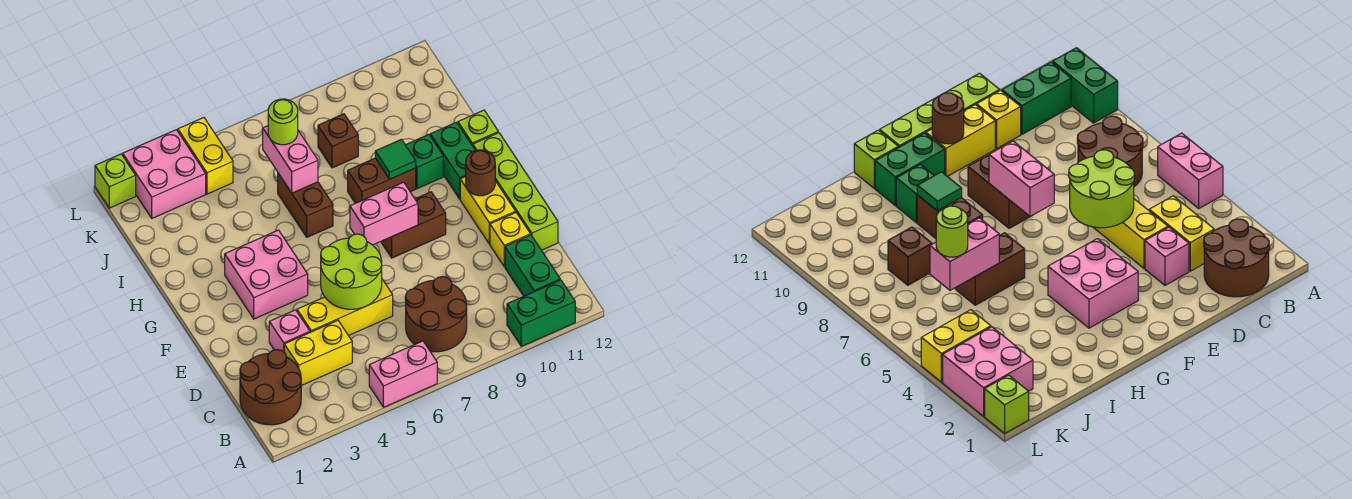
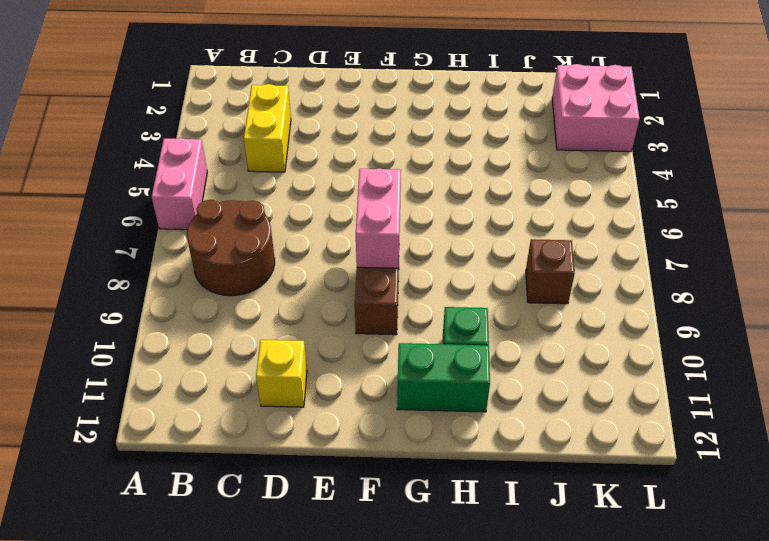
none -> green brick A10:A11 level 1
none -> brown round brick B1:C2 level 1
none -> green brick B11:C11 level 1

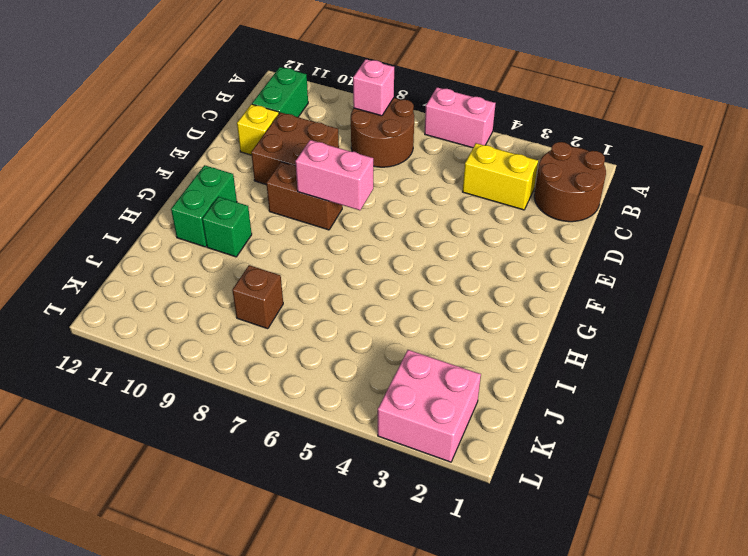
pink brick B8 level 2 -> pink brick D3 level 1
brown brick D9:E10 level 1 -> none
none -> green brick A10:A11 level 1
none -> yellow brick D4:D6 level 1
none -> lime brick D12:G12 level 1

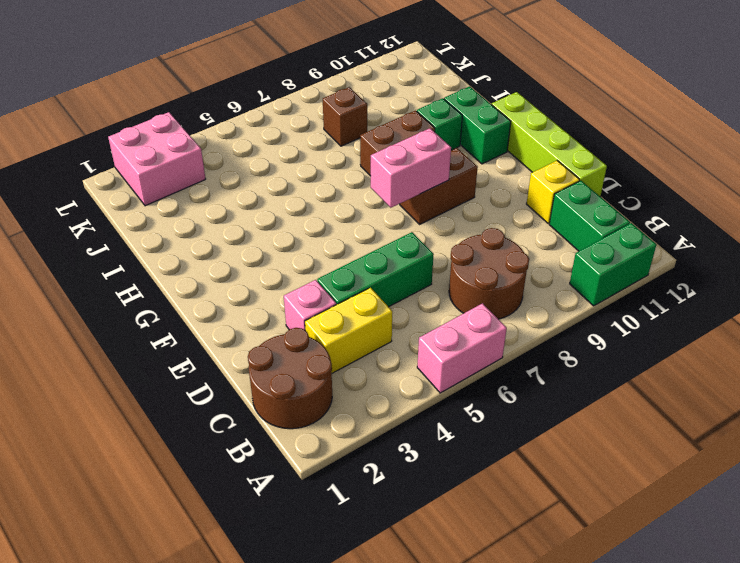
green brick D4:D6 level 1 -> yellow brick D4:D6 level 1
none -> yellow brick E11:F11 level 1
none -> pink brick F3:G4 level 1
none -> brown brick H6:I6 level 1

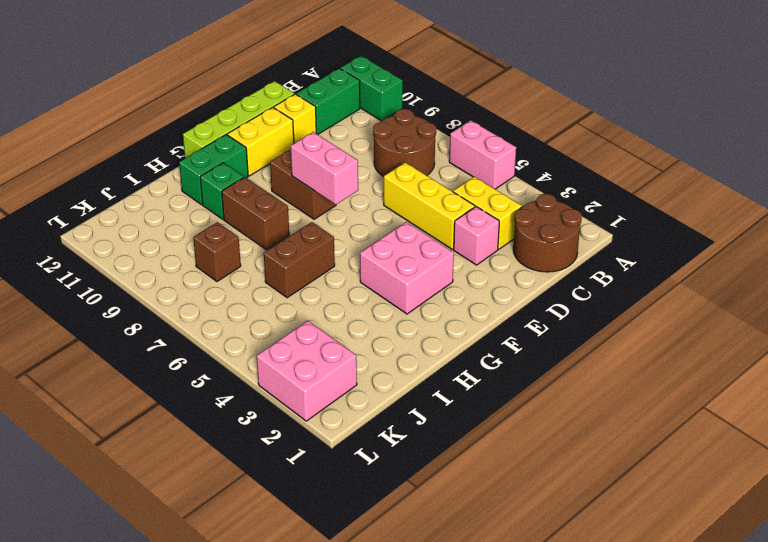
none -> lime brick H12 level 1
none -> yellow brick K4:L4 level 1
none -> lime brick L1 level 1

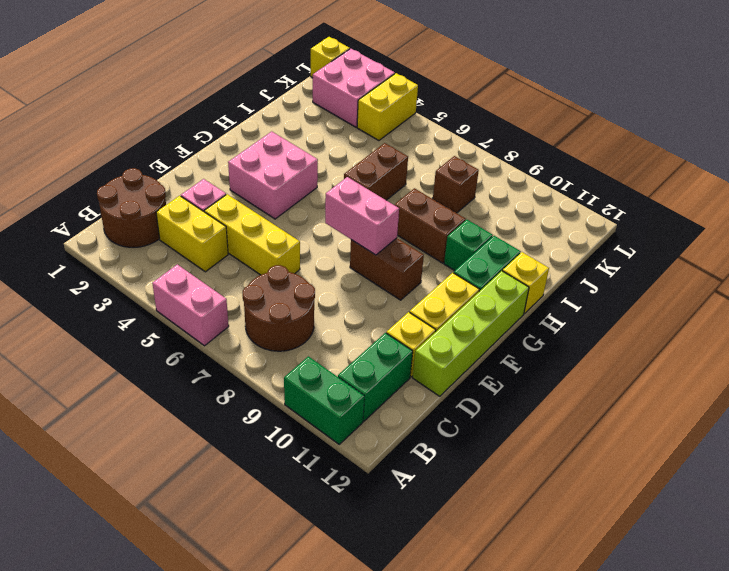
yellow brick H12 level 1 -> lime brick H12 level 1
yellow brick L1 level 1 -> lime brick L1 level 1
none -> lime round brick D5:E6 level 2
none -> brown round brick F11 level 2
none -> green tile H9 level 2

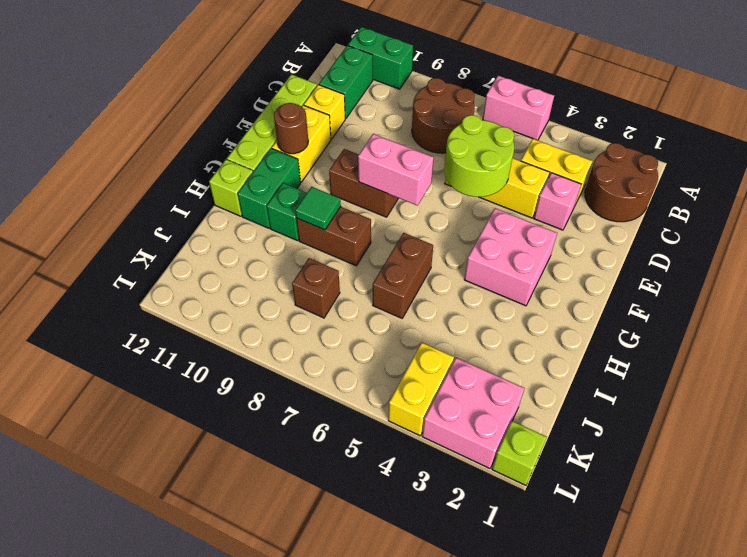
none -> pink brick I6:J6 level 2
none -> lime round brick J6 level 3

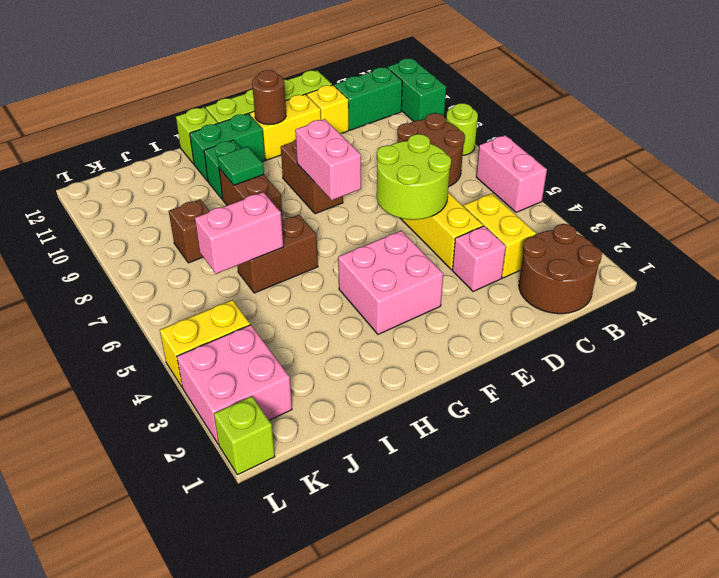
lime round brick A8 level 1 -> lime round brick J6 level 3

